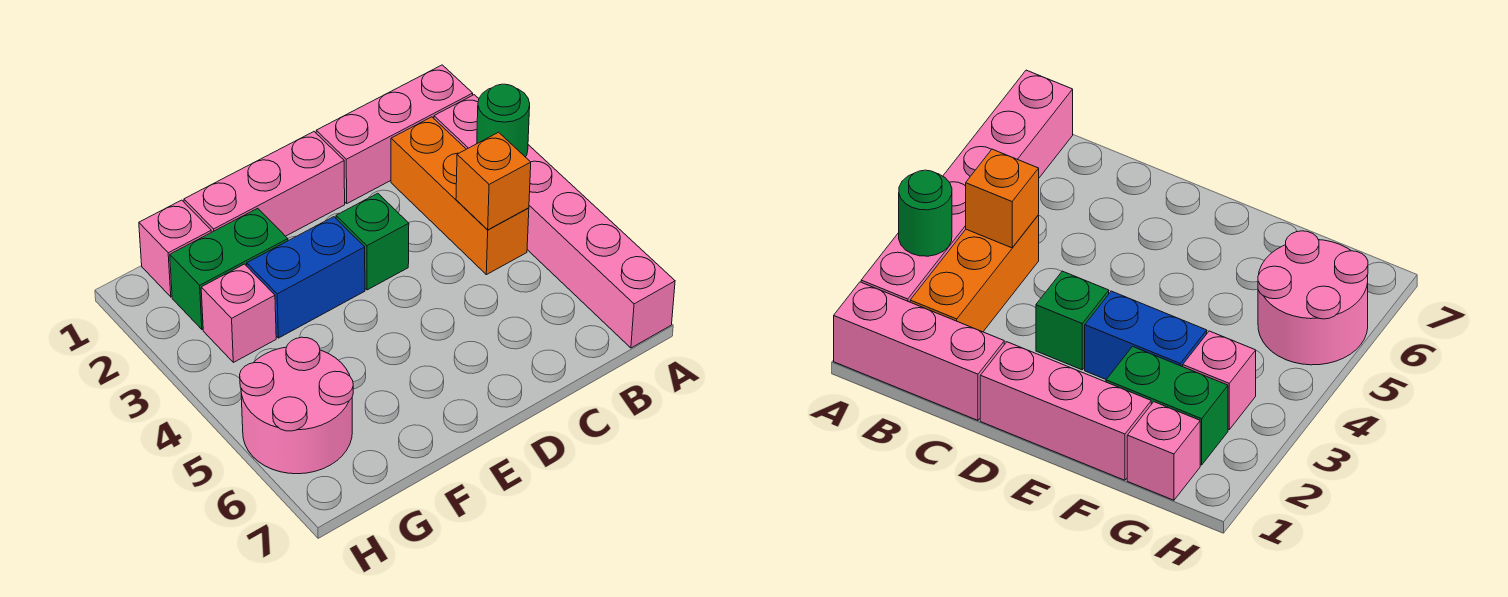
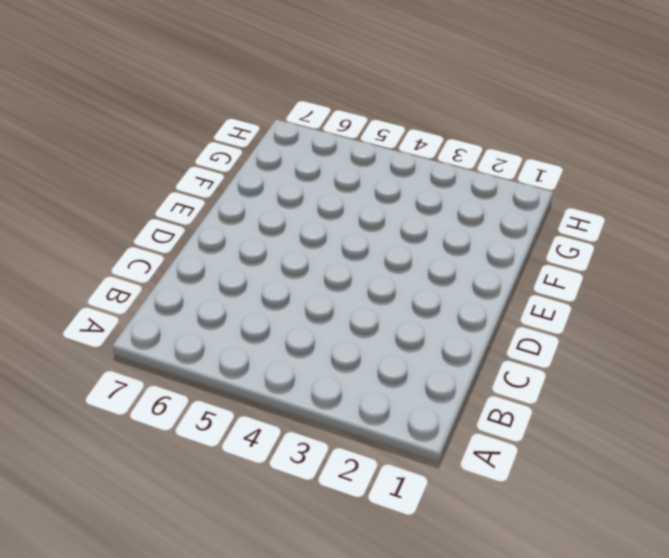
none -> pink brick A1:C1 level 1
none -> pink brick A2:A7 level 1
none -> orange brick B2:B4 level 1

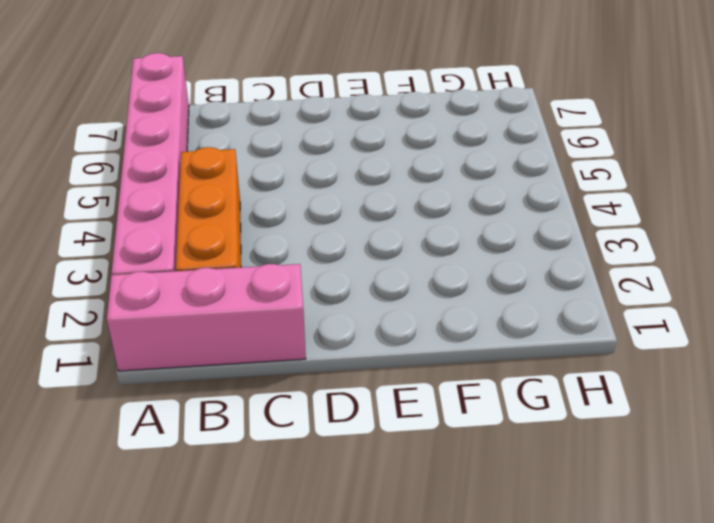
none -> pink brick D1:F1 level 1
none -> green brick D3 level 1
none -> blue brick E3:F3 level 1

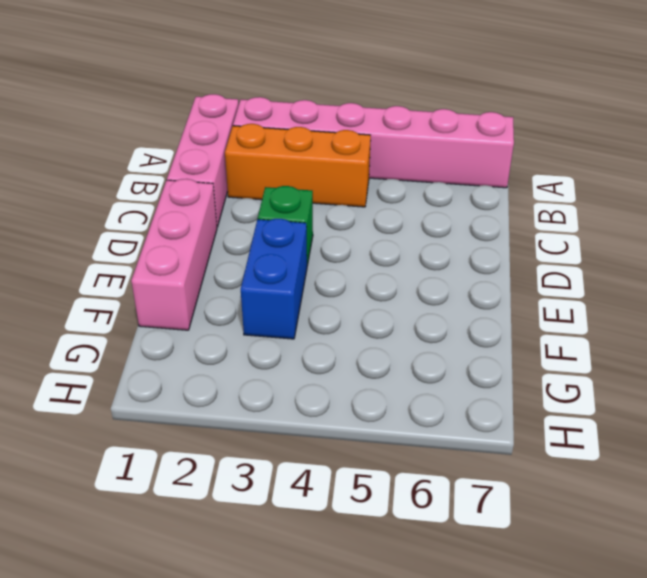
none -> green brick F2:G2 level 1
none -> pink brick G1 level 1
none -> pink brick G3 level 1

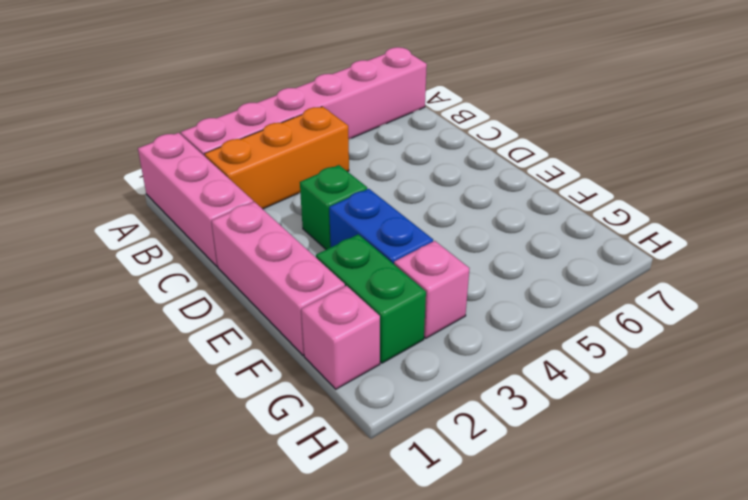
none -> pink round brick G5:H6 level 1
none -> green round brick A3 level 2
none -> orange brick B4 level 2

